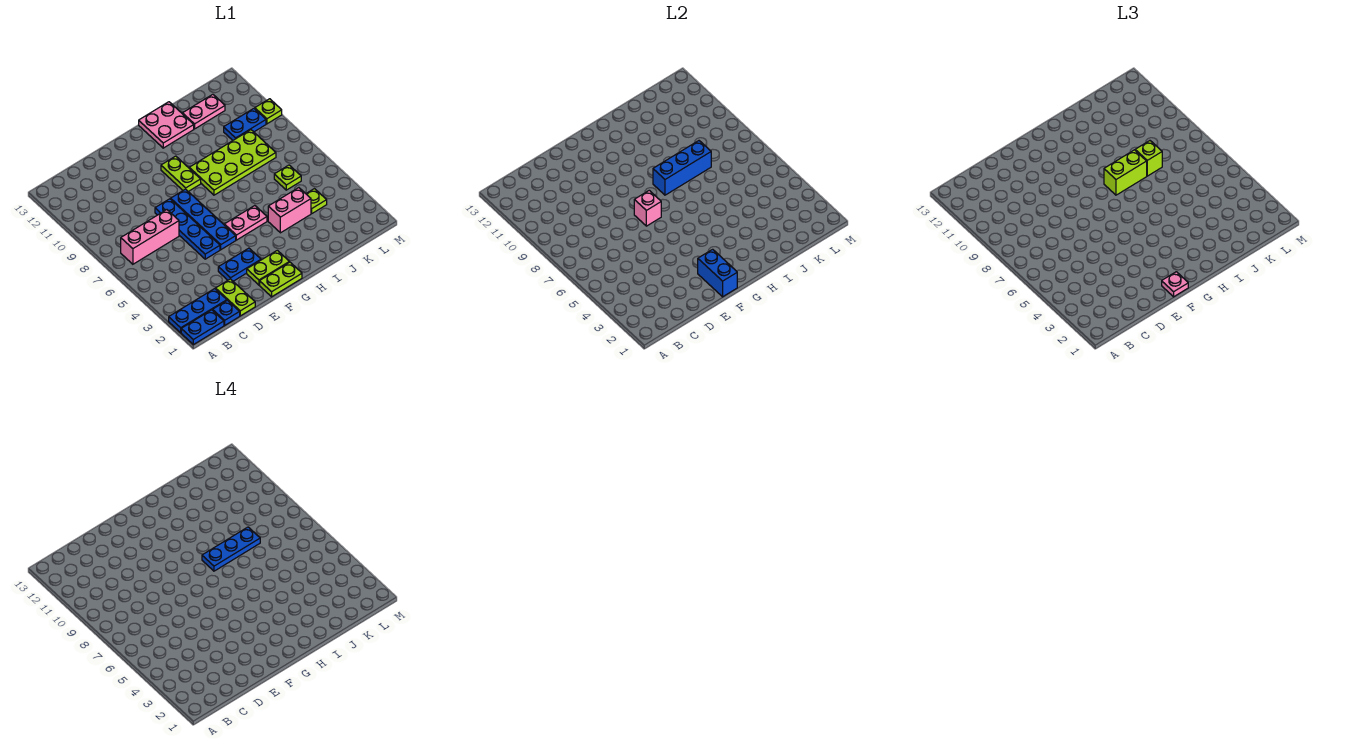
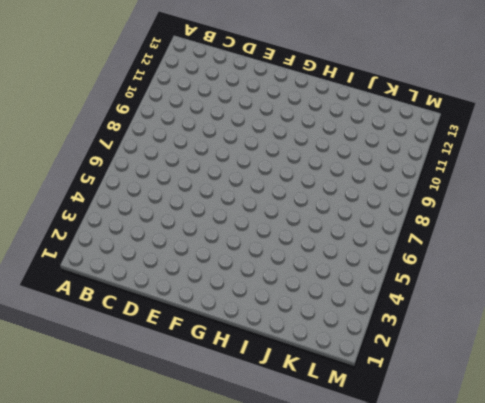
none -> blue plate A1:B1 level 1
none -> blue plate A2:C2 level 1
none -> pink brick B7:D7 level 1

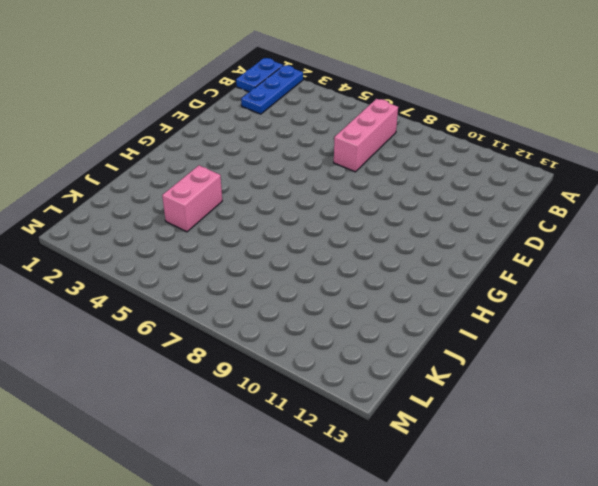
none -> blue plate C1 level 1
none -> lime plate D1:D2 level 1
none -> blue plate E3:F3 level 1

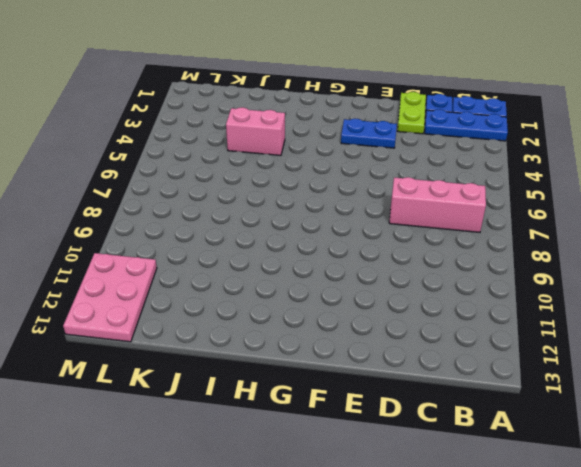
pink plate L11:M13 level 1 -> none
none -> blue plate E5:E8 level 1
none -> lime plate F1:G1 level 1
none -> lime plate F2:G2 level 1

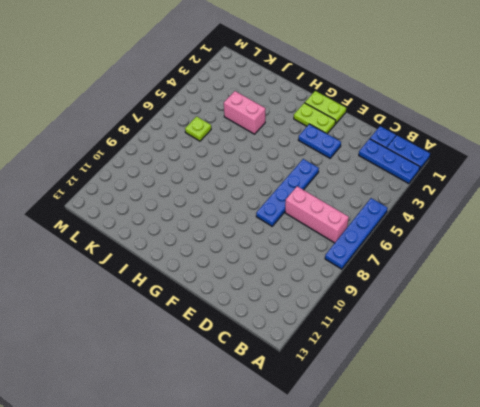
blue plate A5:A8 level 1 -> blue plate F5:F8 level 1
none -> lime plate D1:D2 level 1
none -> pink plate G5:H5 level 1
none -> lime plate G9:G10 level 1

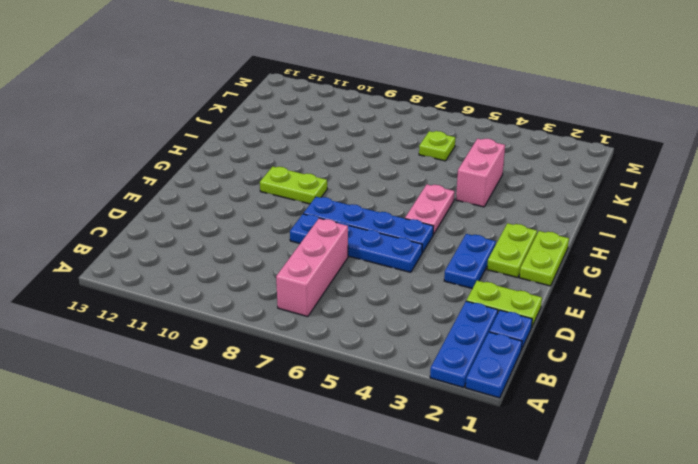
none -> lime plate H8:K9 level 1
none -> pink plate H12:I13 level 1
none -> pink plate J12:K12 level 1

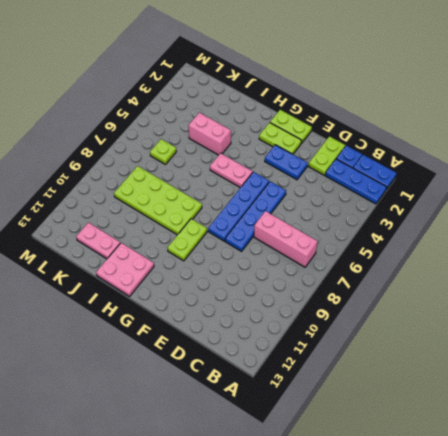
none -> lime plate K4 level 1
none -> blue plate K10:L10 level 1
none -> lime plate M10 level 1

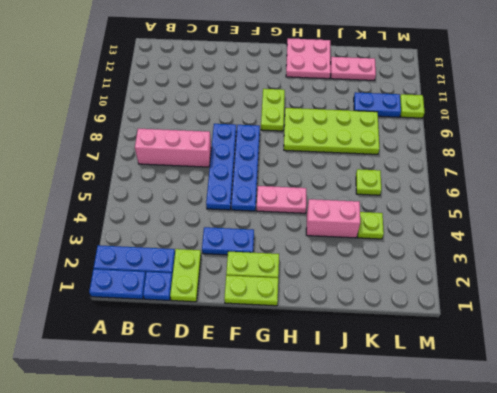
none -> blue brick F1:F2 level 2
none -> pink brick F7 level 2
none -> blue brick H8:J8 level 2

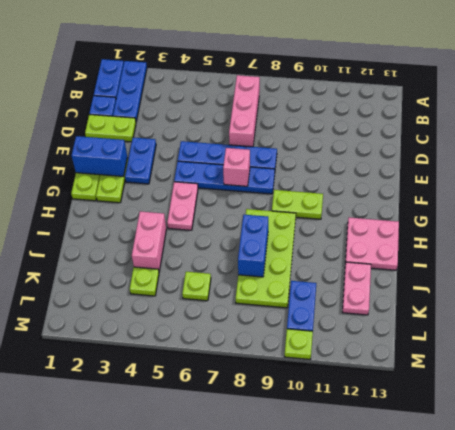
blue brick I8:J8 level 2 -> blue brick H8:J8 level 2
none -> pink plate F1 level 3
none -> lime brick H8:I8 level 3
none -> lime brick J8 level 3

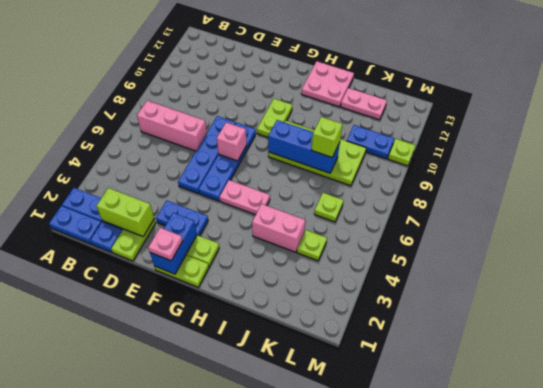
lime brick C2:D2 level 2 -> lime brick H8:I8 level 3
none -> blue plate H8:J8 level 4

